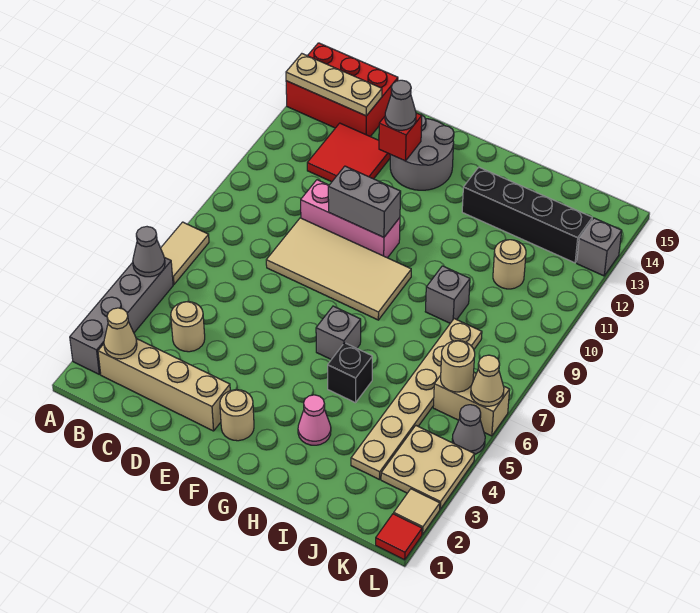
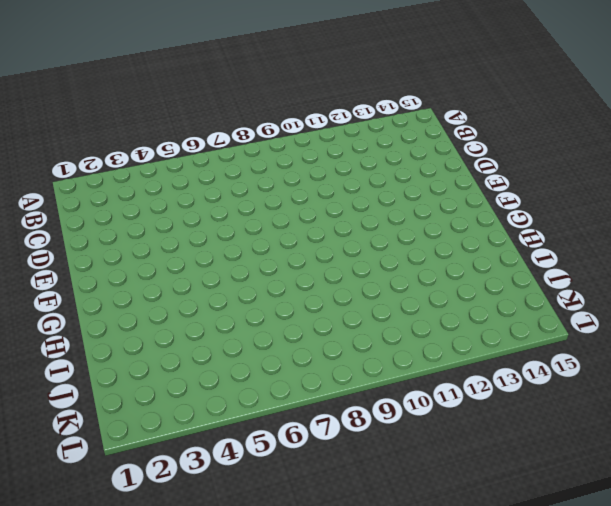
none -> grey brick A2:A5 level 1
none -> tan tile A6:A7 level 1
none -> red brick A14:C15 level 1
none -> tan brick B2:E2 level 1

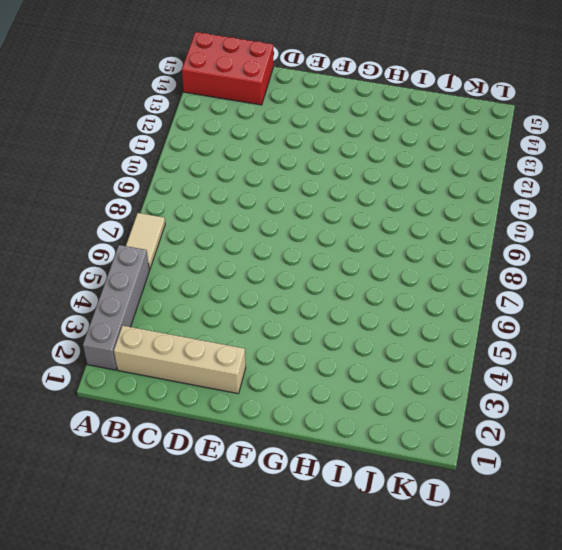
none -> tan round brick C4 level 1
none -> red tile C12:D13 level 1
none -> tan tile D8:G9 level 1
none -> pink brick D10:F10 level 1

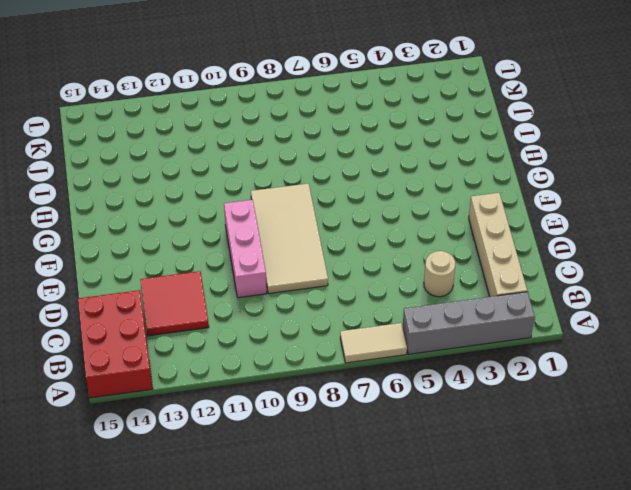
none -> grey round brick E13:F14 level 1
none -> tan round brick F2 level 1
none -> grey brick G6 level 1
none -> pink cone H3 level 1

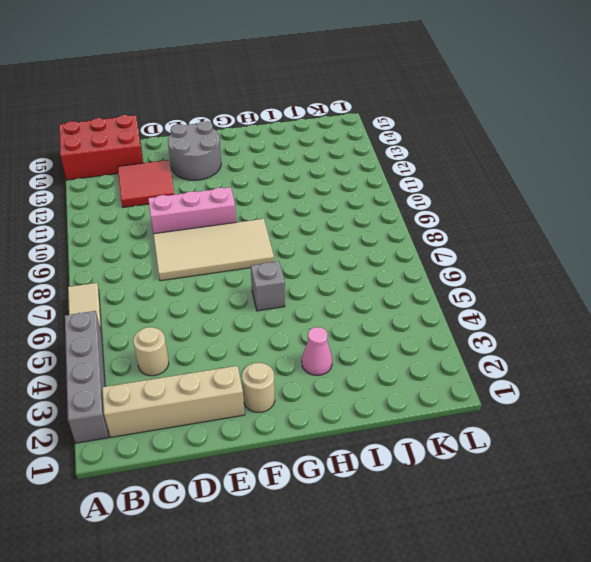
none -> black brick H5 level 1
none -> black brick H13:K13 level 1
none -> grey brick I9 level 1
none -> tan plate J3:J8 level 1

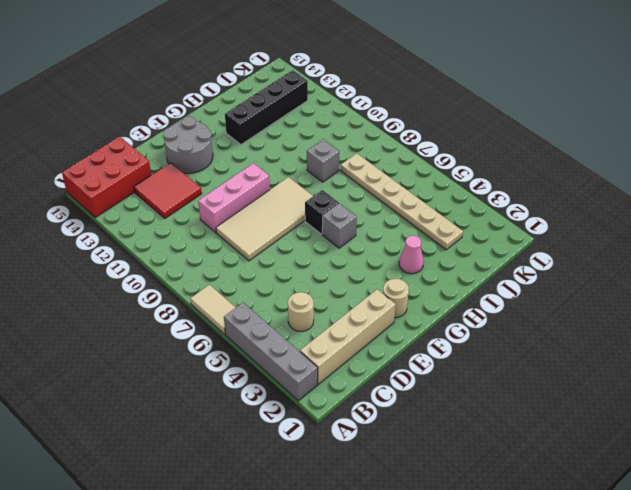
black brick G7 level 1 -> black brick H5 level 1
none -> tan round brick J11 level 1
none -> tan plate K3:L4 level 1
none -> tan brick K6:L6 level 1
none -> red tile L1 level 1

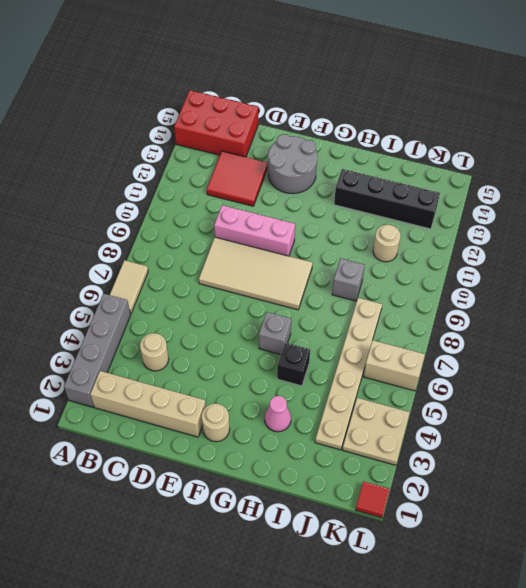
none -> tan tile L2 level 1
none -> grey cone L5 level 1
none -> grey brick L13 level 1
none -> grey cone A5 level 2

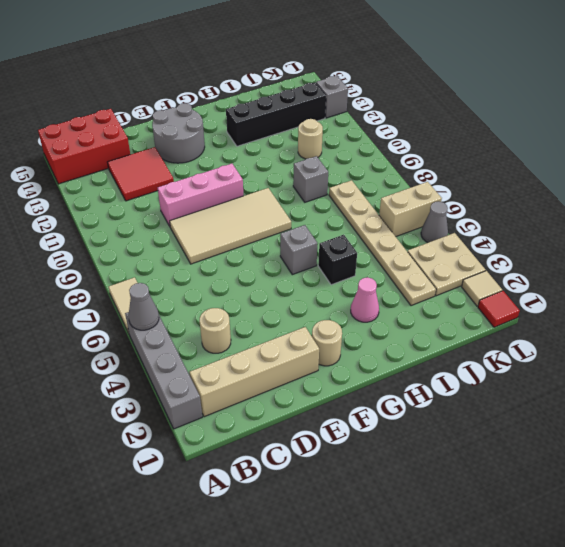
none -> tan plate A14:C14 level 2
none -> tan cone B2 level 2
none -> grey brick E10:F10 level 2
none -> red brick E13 level 2

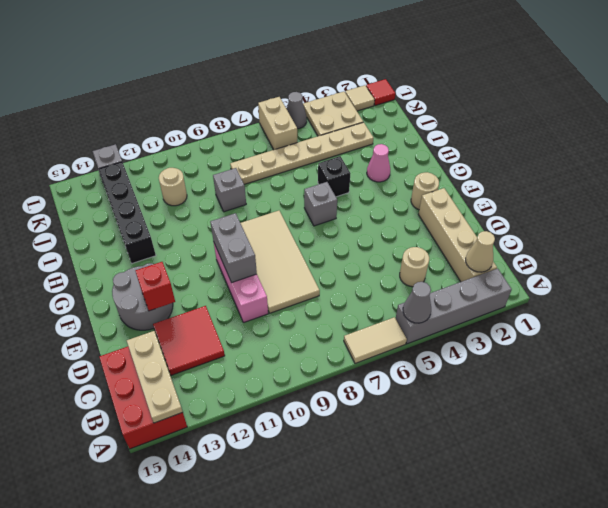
none -> tan round brick K6 level 2
none -> tan cone L6 level 2
none -> grey cone E13 level 3

